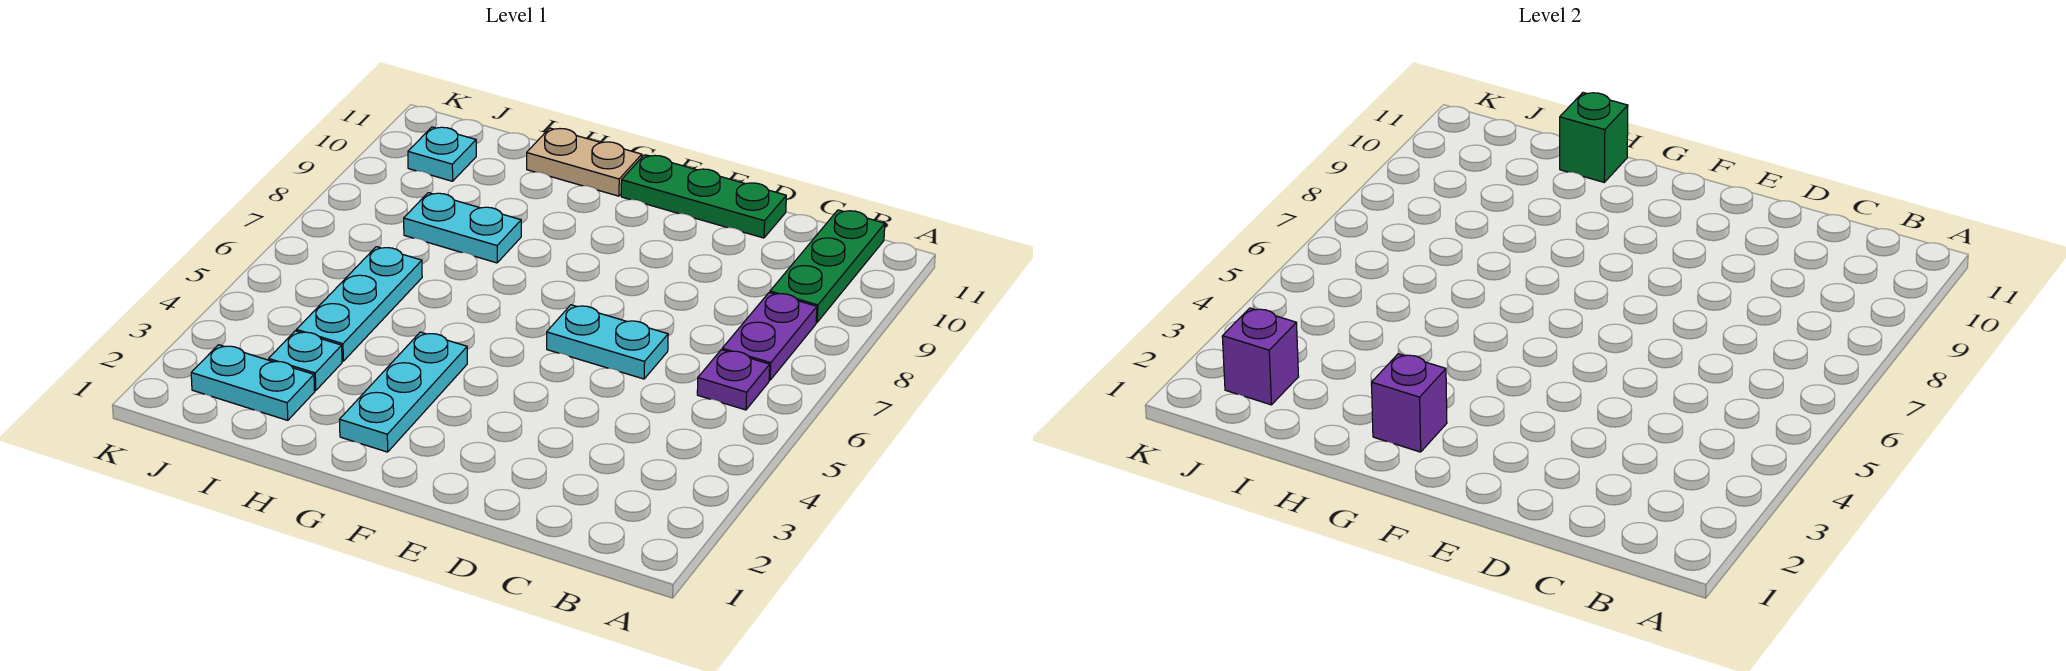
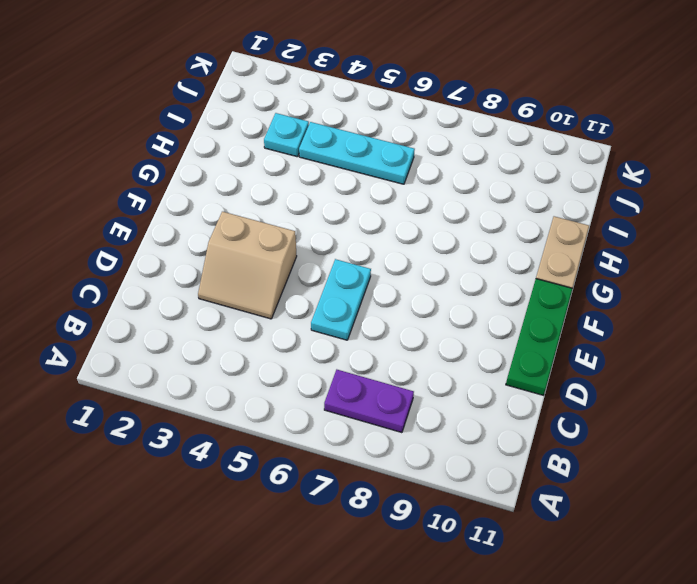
tan slope D3:E4 level 1 top E -> none
none -> purple plate B6 level 1
none -> green plate B9:B11 level 1
none -> cyan plate G2:G4 level 1

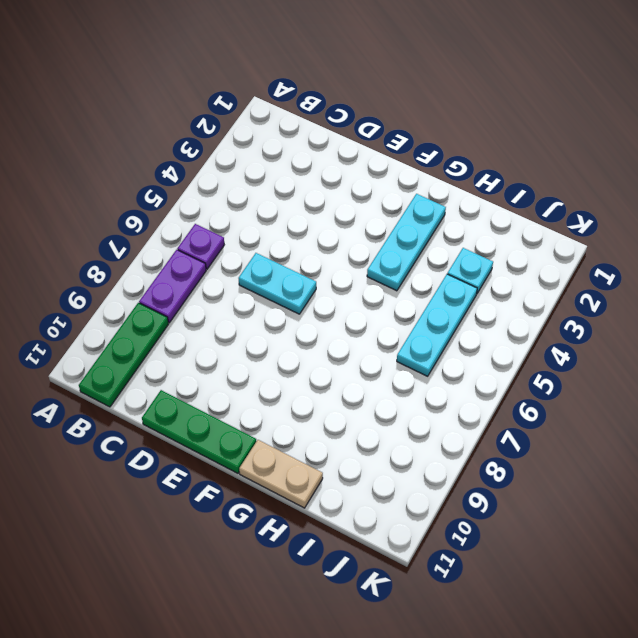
none -> cyan plate H8:I8 level 1
none -> cyan plate I2:J2 level 1
none -> cyan plate J10 level 1

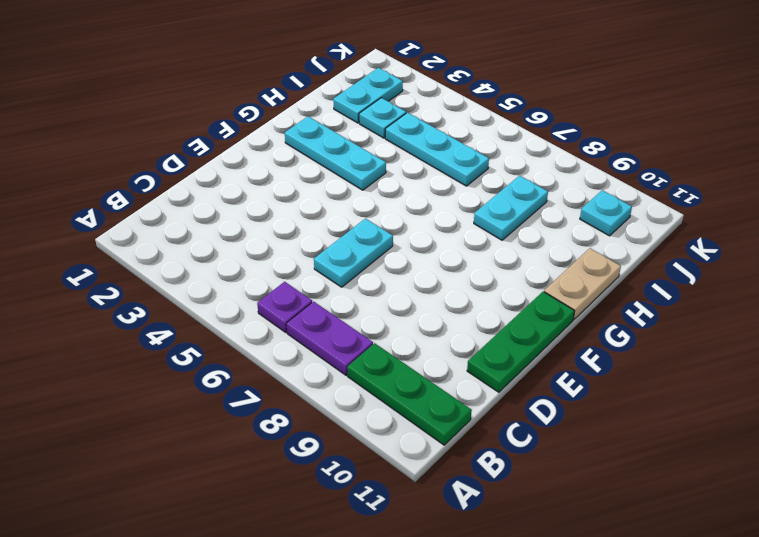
none -> purple brick G2 level 2
none -> green brick H11 level 2
none -> purple brick J2 level 2

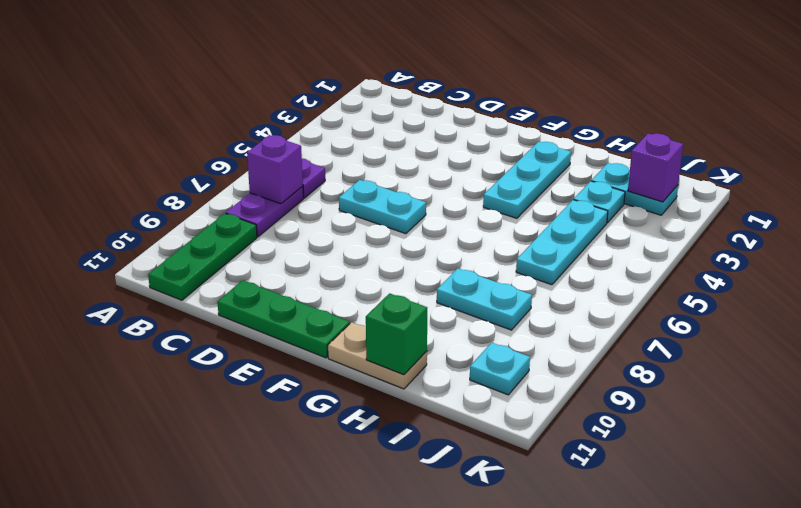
purple brick B7 level 2 -> purple brick G2 level 2

